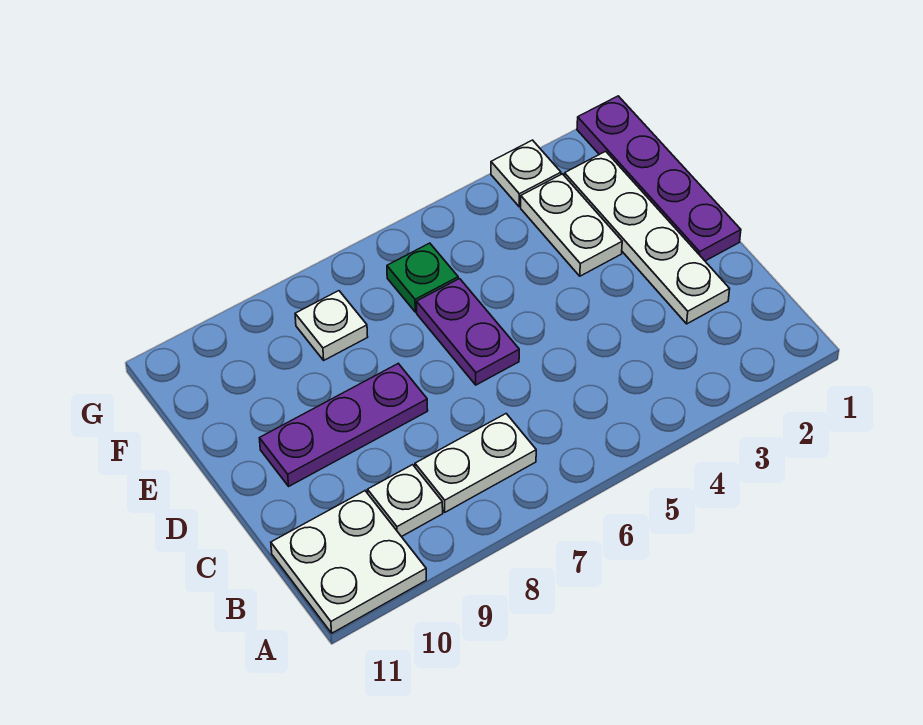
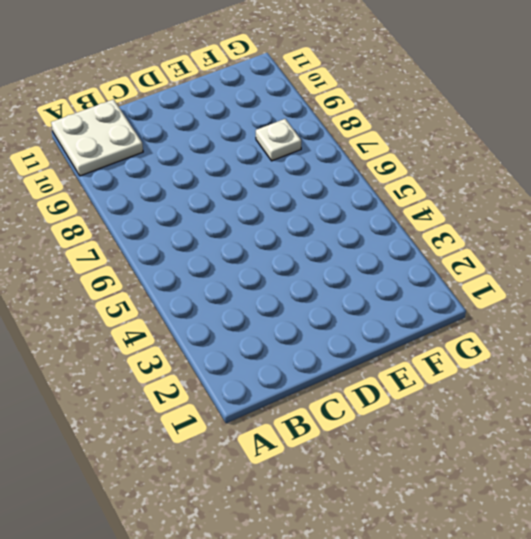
none -> white plate B7:B8 level 1
none -> white plate B9 level 1

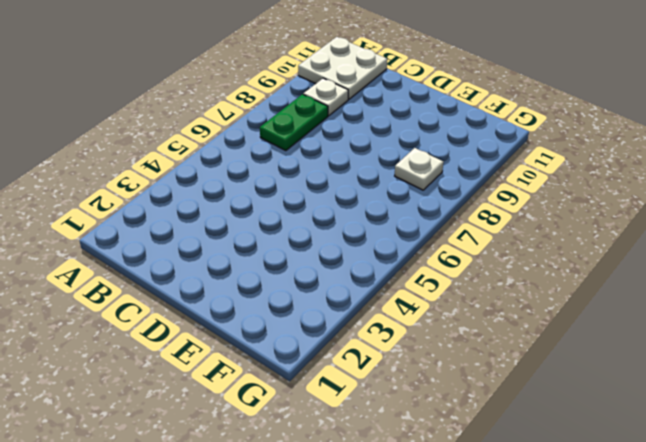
green plate B7:B8 level 1 -> white plate B7:B8 level 1
none -> white plate C2:F2 level 1
none -> purple plate D1:G1 level 1

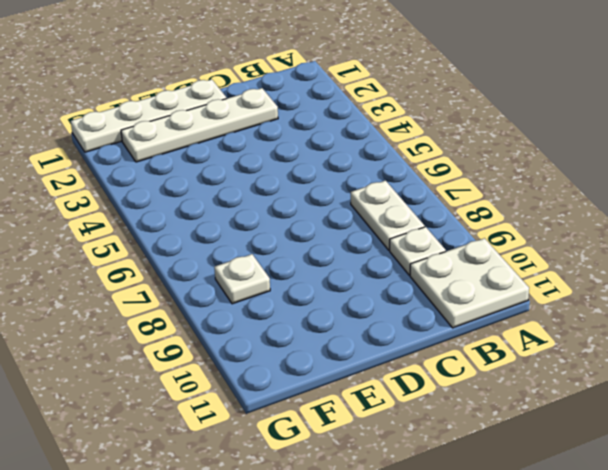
white plate D1:G1 level 1 -> purple plate D1:G1 level 1
none -> purple plate D6:E6 level 1
none -> purple plate D8:D10 level 1

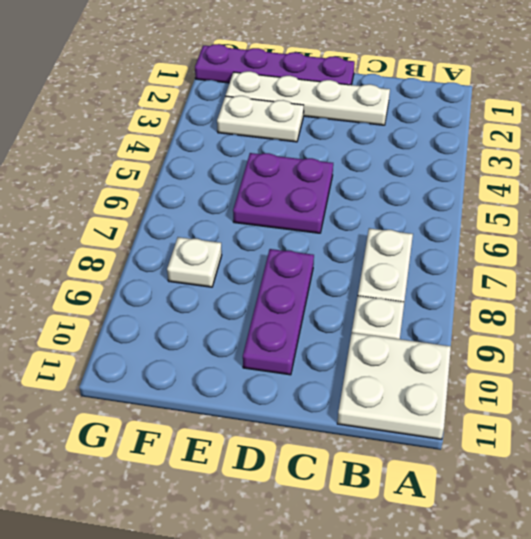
purple plate D5:E6 level 1 -> purple plate D6:E6 level 1
none -> green plate F6 level 1
none -> white plate G3 level 1

